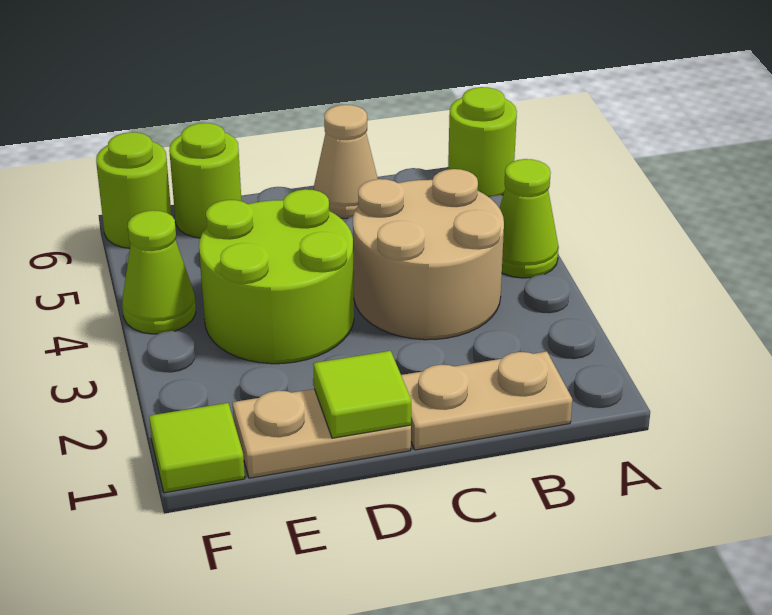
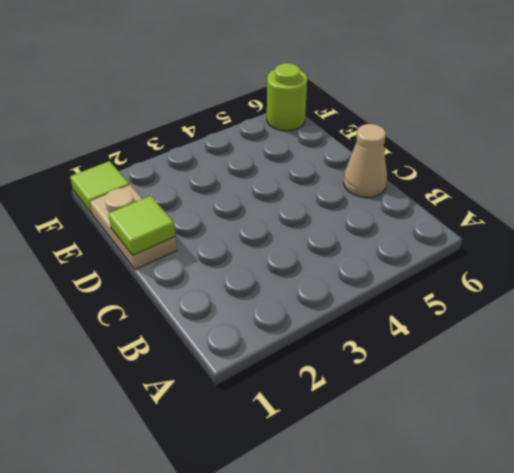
none -> lime cone A4 level 1
none -> lime round brick A6 level 1
none -> tan plate B1:C1 level 1

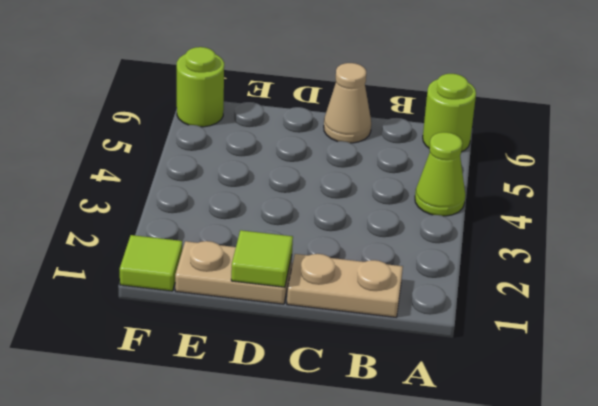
none -> tan round brick B3:C4 level 1
none -> lime round brick D3:E4 level 1
none -> lime round brick E6 level 1

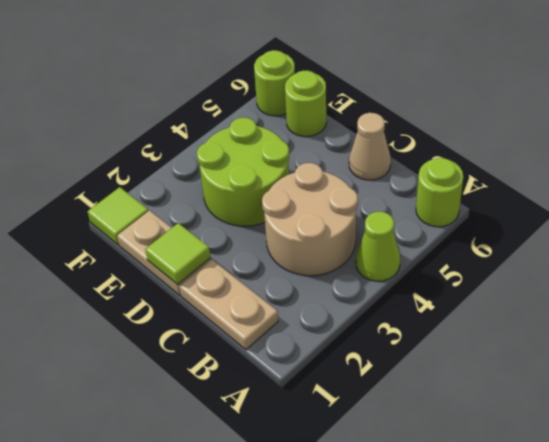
none -> lime cone F4 level 1

